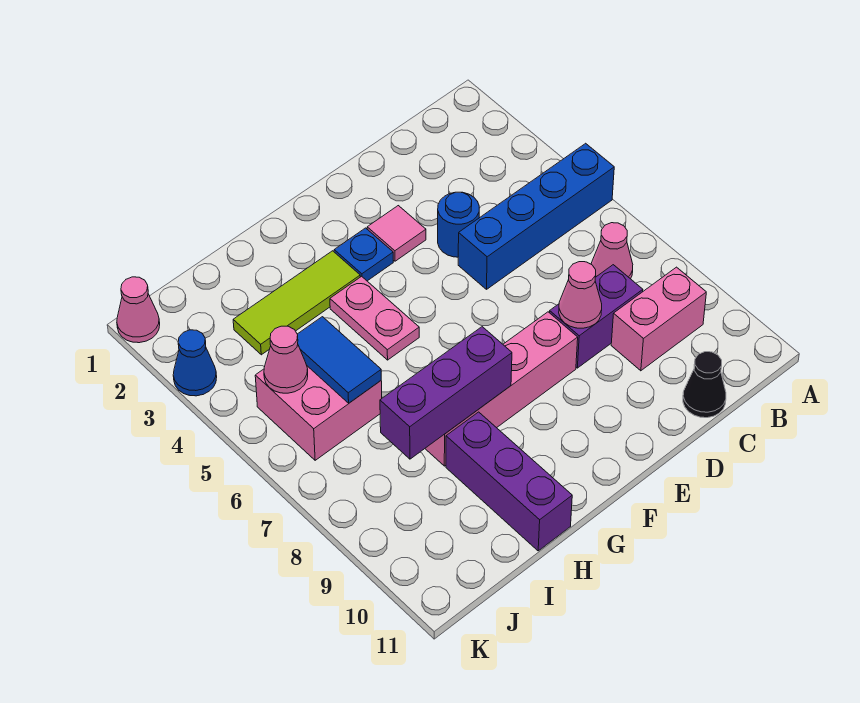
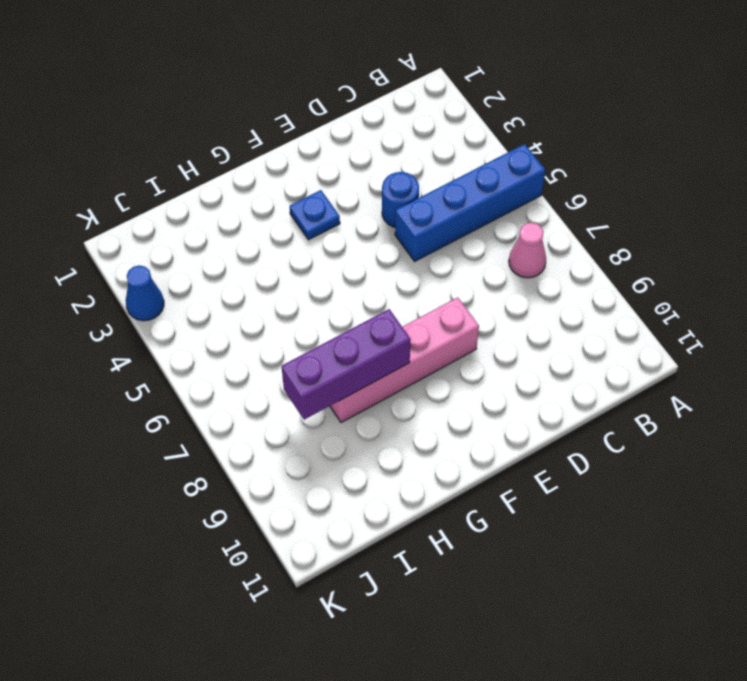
none -> pink brick B9:C9 level 1
none -> purple brick C8:D8 level 1
none -> black cone C11 level 1

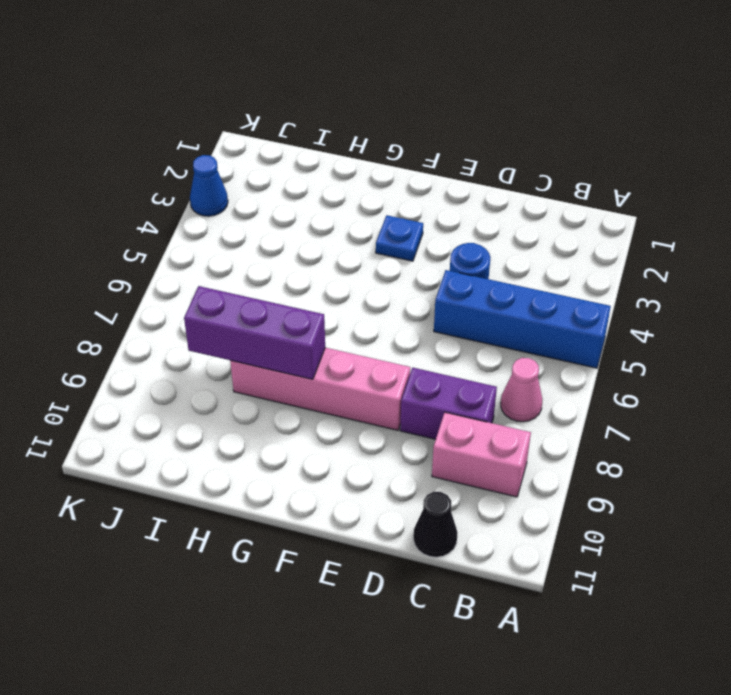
none -> pink tile E3 level 1
none -> lime tile G3:I3 level 1
none -> pink plate G4:G5 level 1

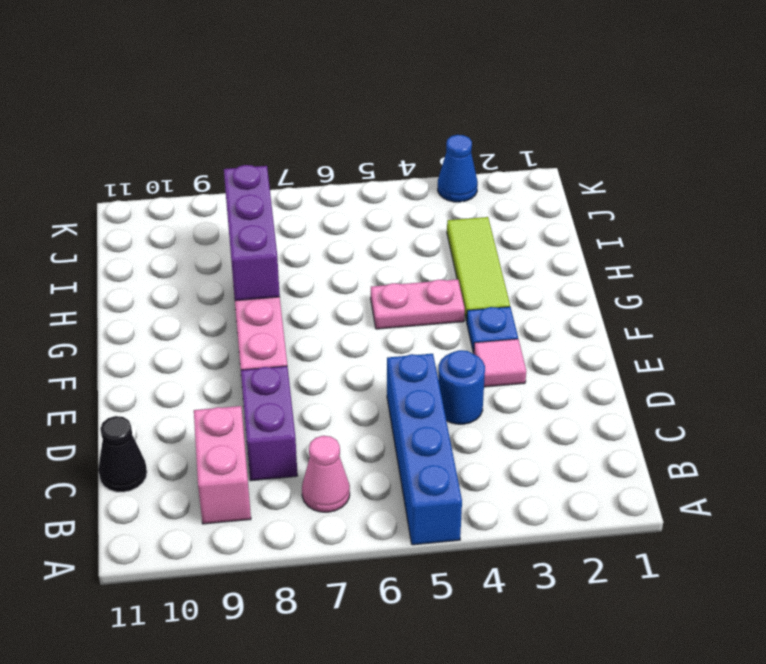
none -> purple brick H9:H11 level 1
none -> pink brick I5:J6 level 1
none -> pink cone K1 level 1

